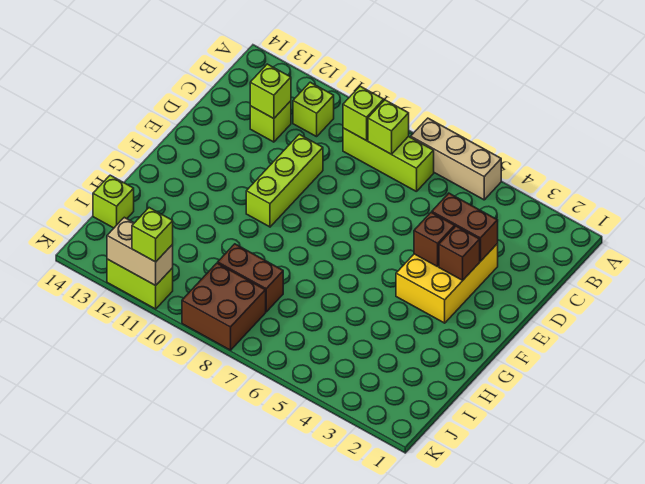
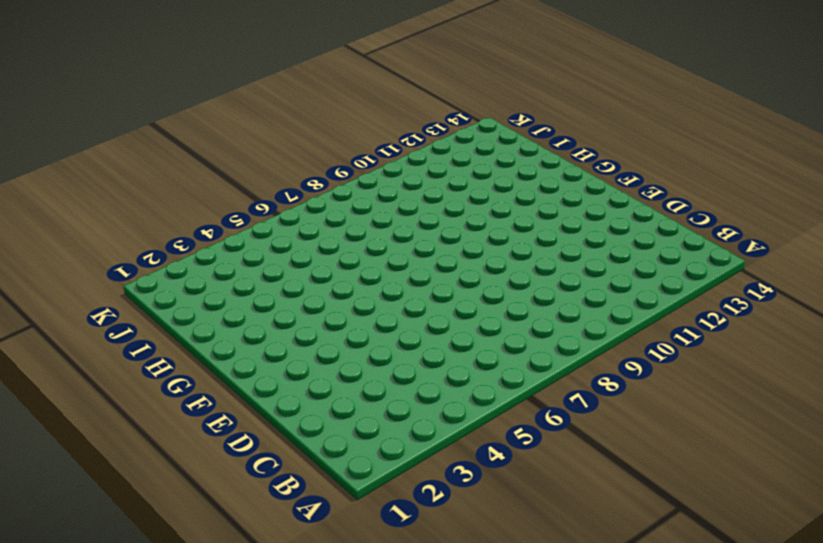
none -> tan brick A5:A7 level 1
none -> lime brick B7:B9 level 1
none -> lime brick B11 level 1

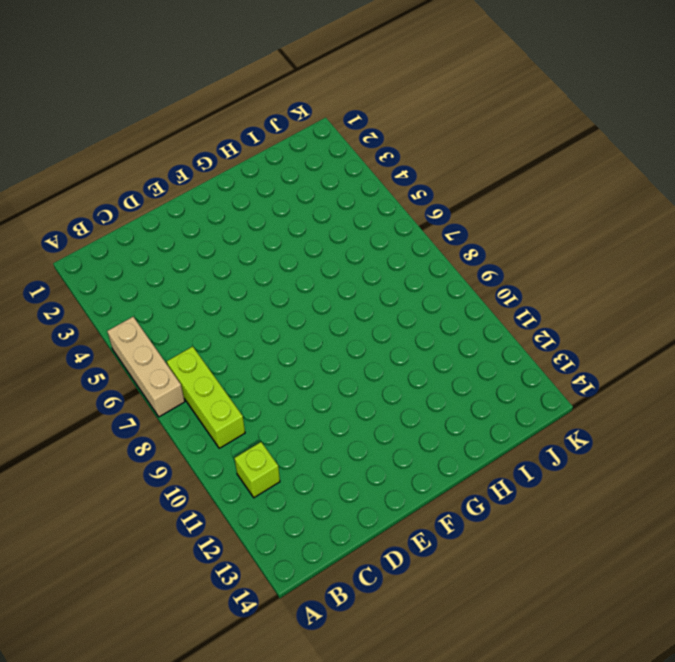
none -> lime brick C12 level 1
none -> yellow brick D3:F4 level 1
none -> lime brick D10:F10 level 1

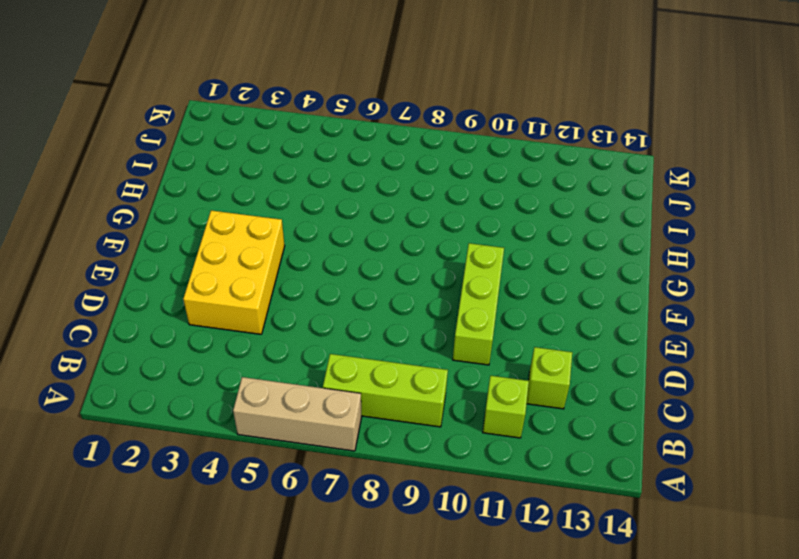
none -> brown brick I8:I9 level 1
none -> lime brick I14 level 1
none -> brown brick J8:K9 level 1

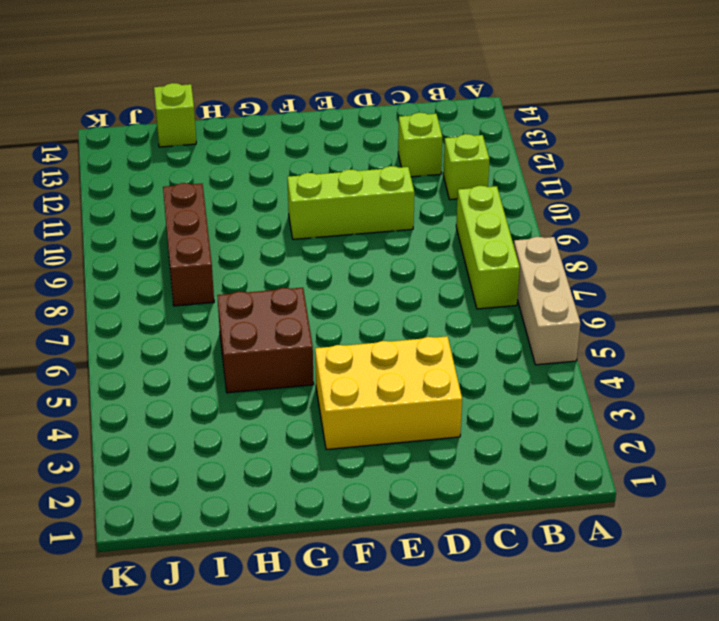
brown brick G5:H6 level 1 -> brown brick J8:K9 level 1
brown brick I8:I10 level 1 -> brown brick I8:I9 level 1
none -> lime brick K11:K12 level 1
none -> lime brick B8 level 2
none -> lime brick B9 level 2

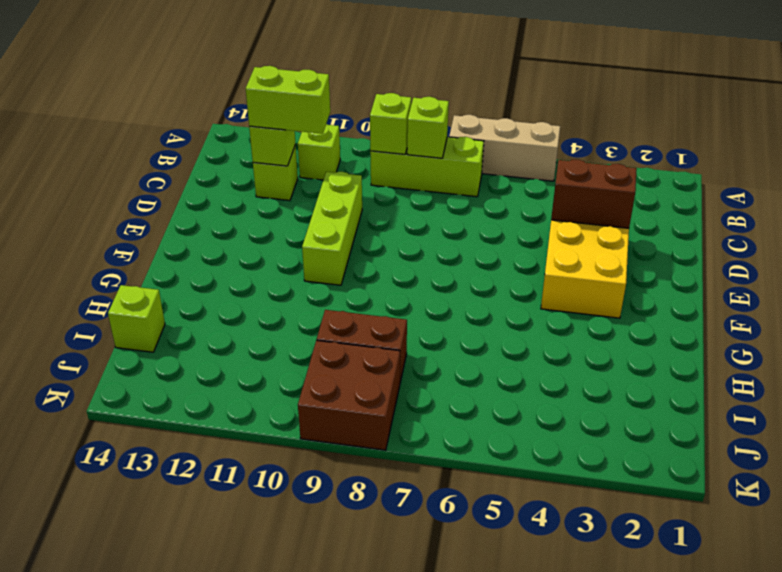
lime brick C11:C12 level 3 -> lime brick K11:K12 level 1
none -> brown brick E3 level 2
none -> brown brick E4 level 2
none -> tan brick K11:K12 level 2

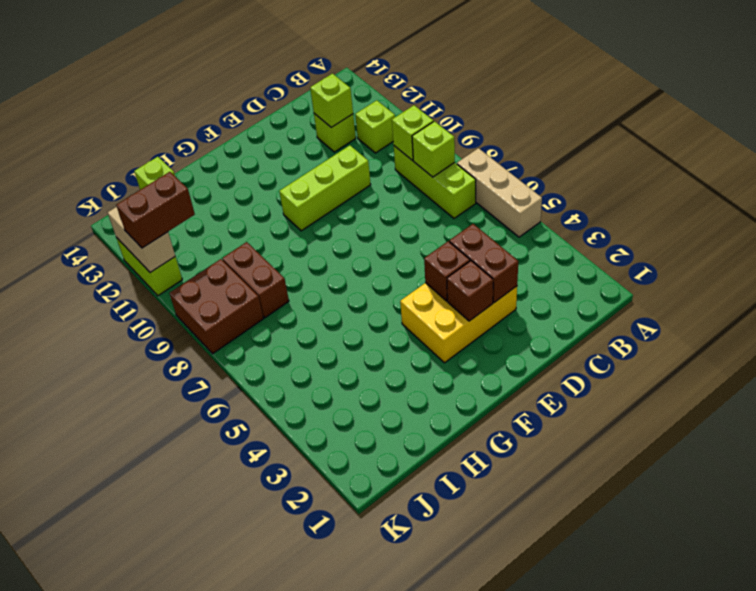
brown brick J11:K11 level 3 -> lime brick K11 level 3

